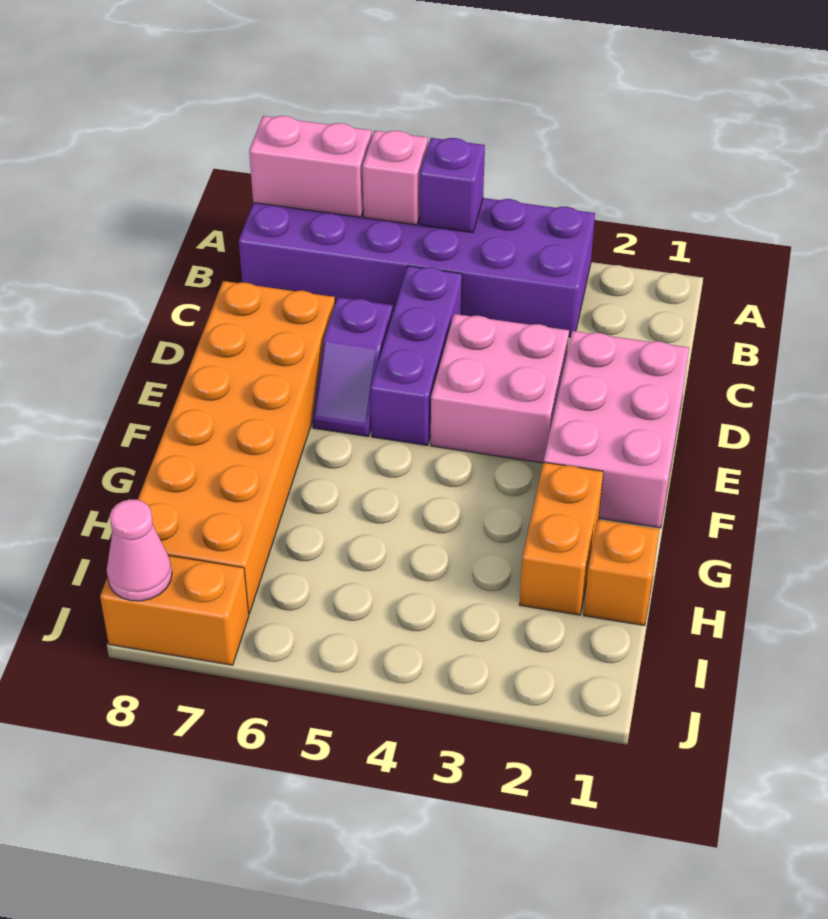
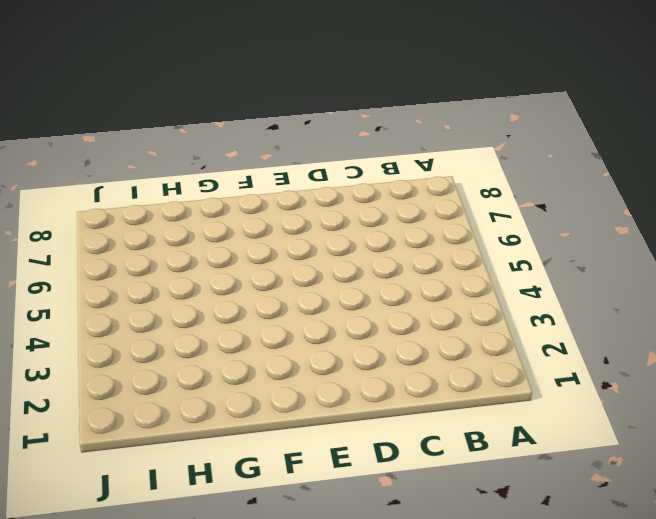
none -> purple brick A3:B8 level 1
none -> purple brick C5:E5 level 1
none -> pink brick D1:F2 level 1

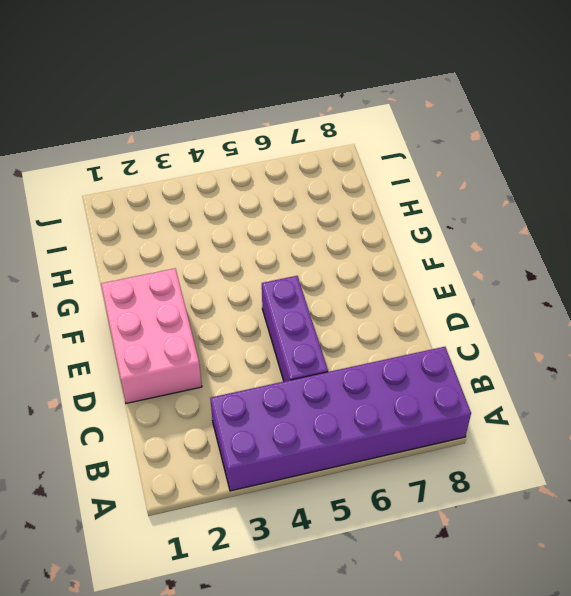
none -> pink brick D3:E4 level 1
none -> purple slope D6:E6 level 1 top D
none -> orange brick D7:I8 level 1

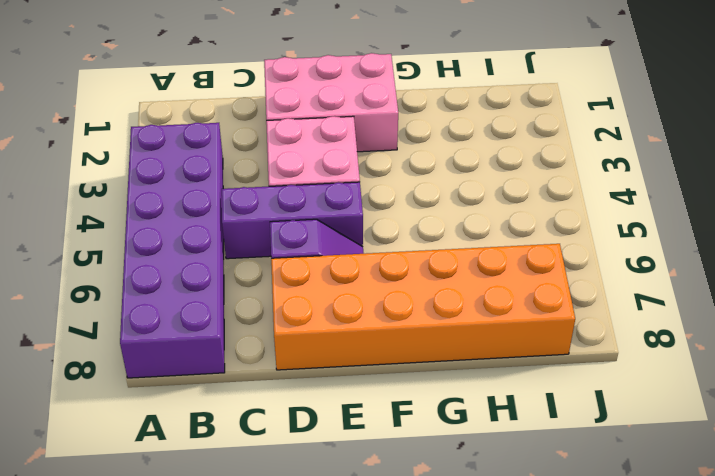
none -> orange brick G2:H2 level 1
none -> orange brick H1 level 1
none -> orange brick J7:J8 level 1

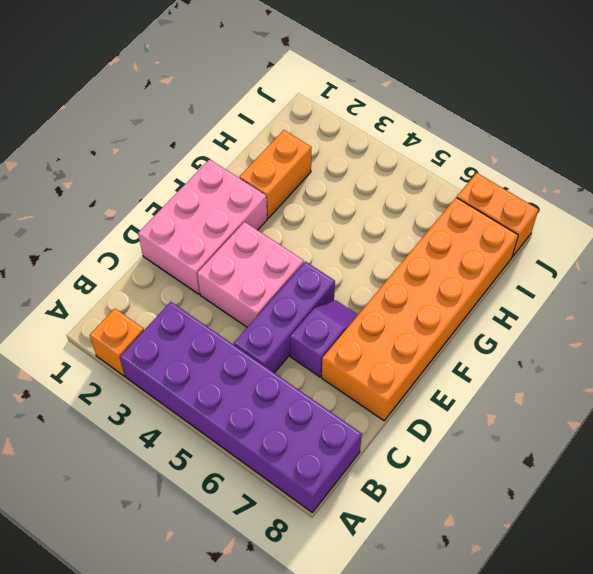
orange brick A2 level 1 -> orange brick H1 level 1
none -> purple brick A5 level 2
none -> pink brick A6 level 2
none -> pink brick A7:A8 level 2

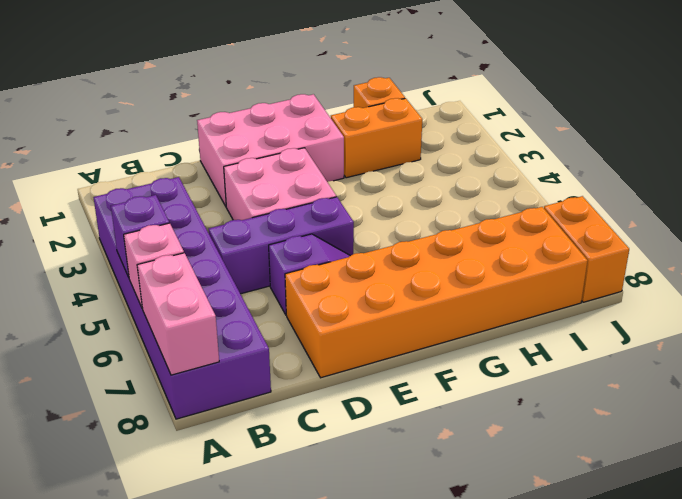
none -> pink cone J8 level 2

